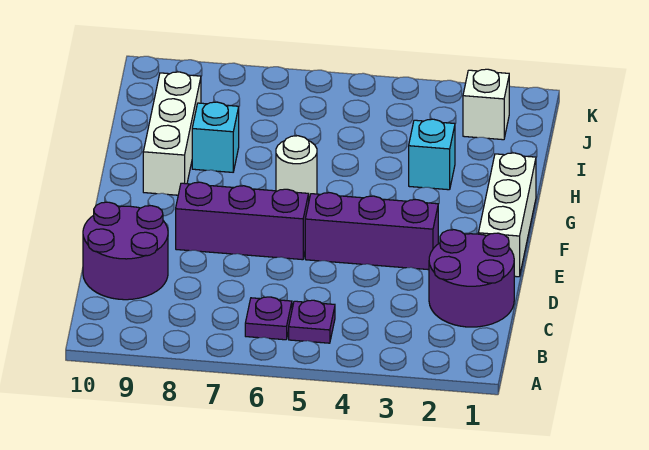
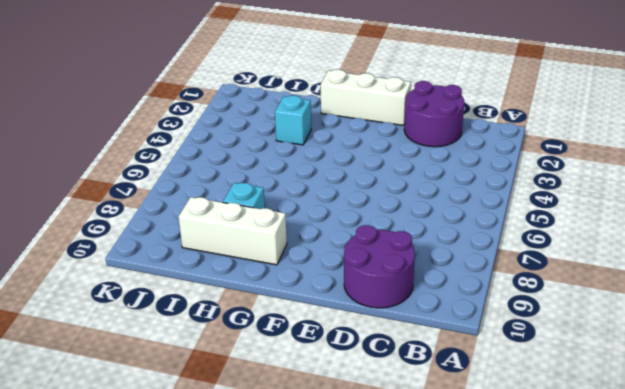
none -> purple plate B5 level 1
none -> purple plate B6 level 1
none -> purple brick E3:E5 level 1

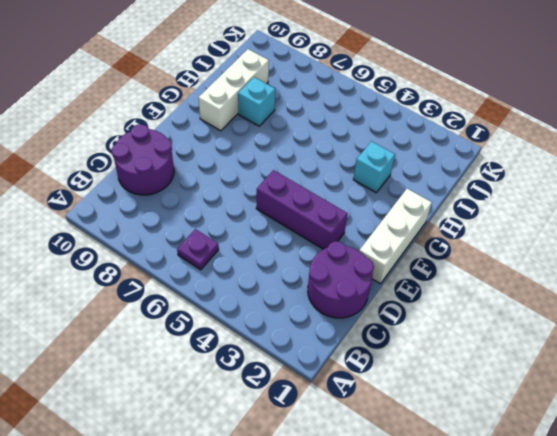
none -> purple plate B5 level 1
none -> purple brick E6:E8 level 1
none -> white round brick G6 level 1

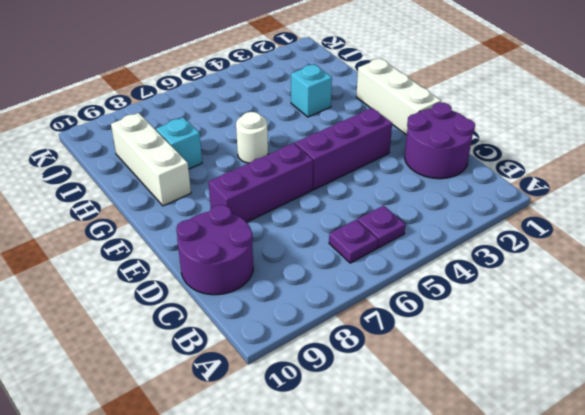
none -> white brick J2 level 1

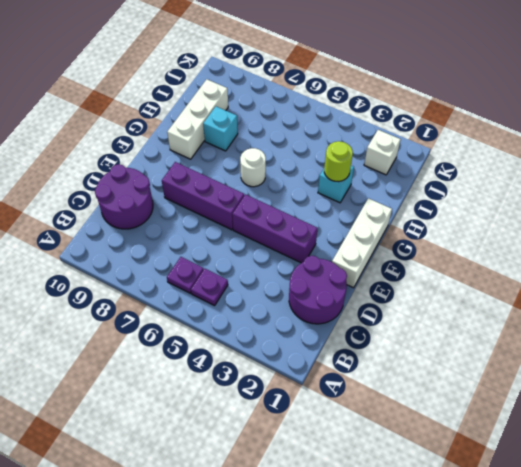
lime round brick H3 level 2 -> none

